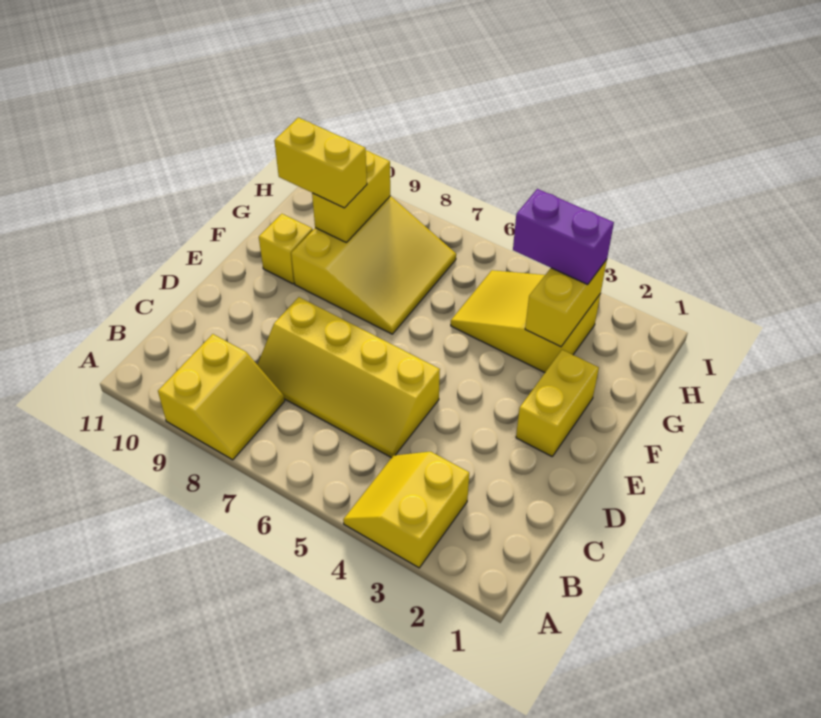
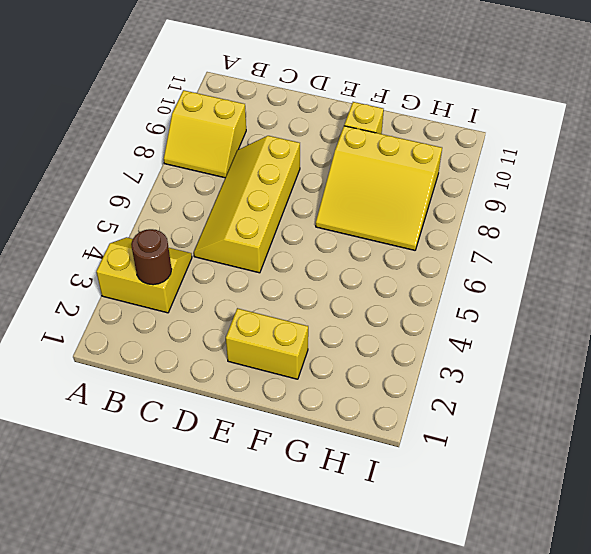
brown round brick B3 level 2 -> none
none -> yellow slope G3:H5 level 1 top 3
none -> yellow brick G3:H3 level 2

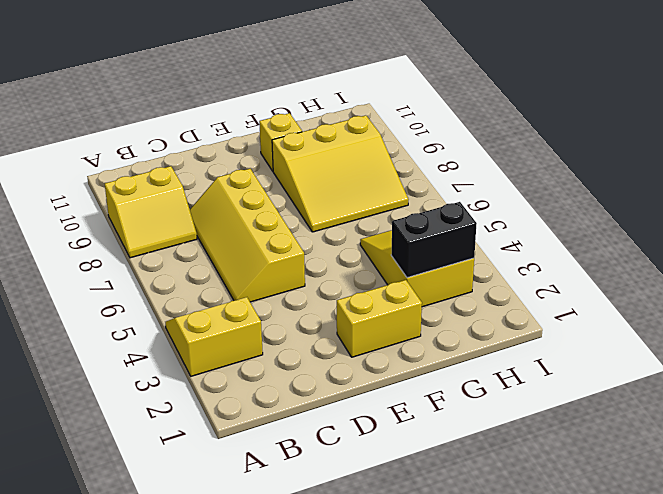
black brick G3:H3 level 2 -> yellow brick G3:H3 level 2
none -> yellow brick G9:H9 level 2
none -> yellow brick G9:G10 level 3

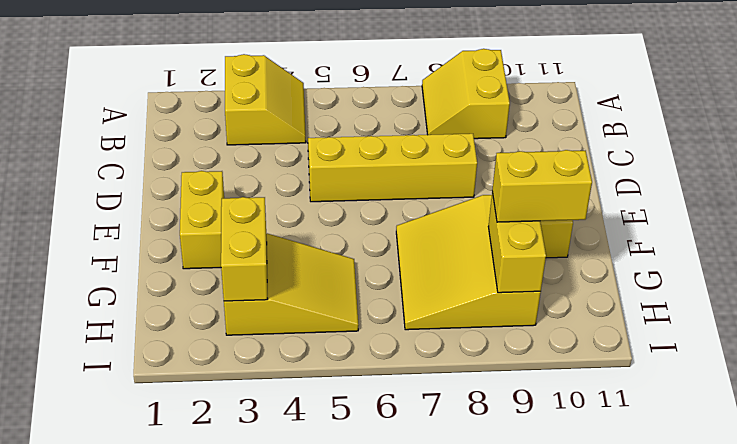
none -> purple brick H3:H4 level 3

